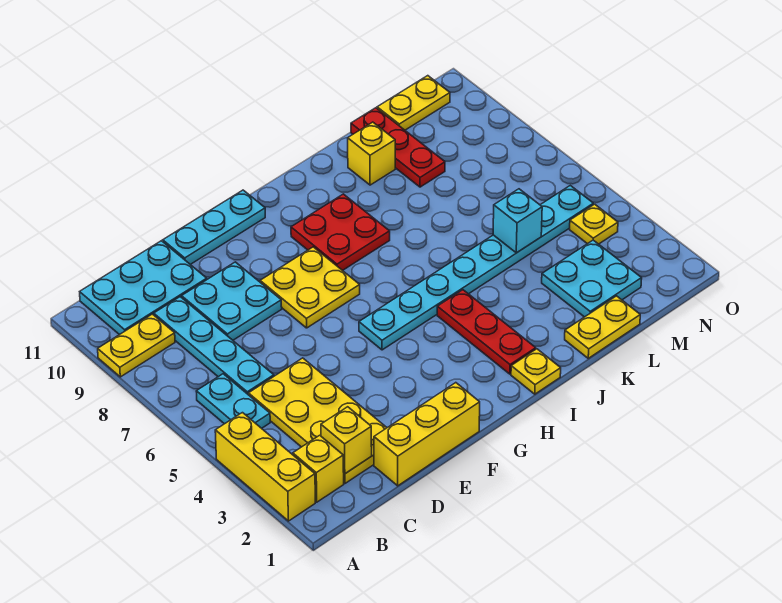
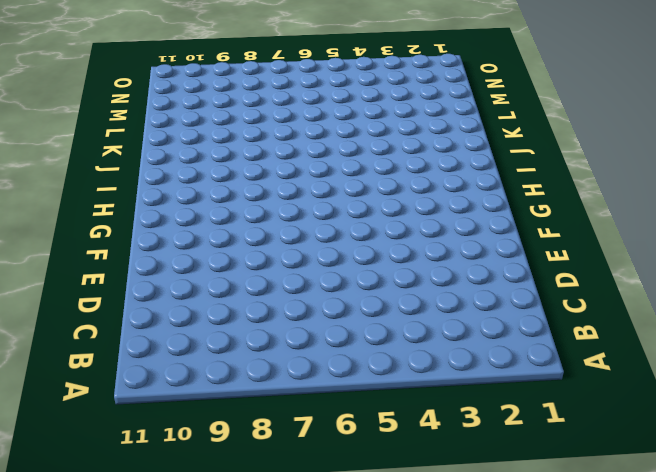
none -> yellow brick A2:A4 level 1
none -> yellow plate A9:B9 level 1
none -> yellow brick B2 level 1

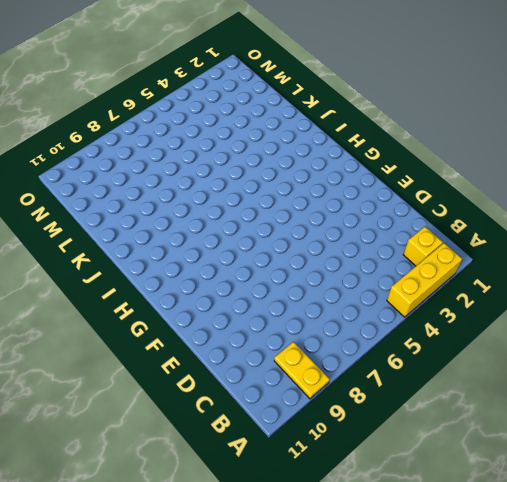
none -> cyan plate B5:B6 level 1
none -> cyan plate B10:D11 level 1
none -> yellow plate C2:D5 level 1

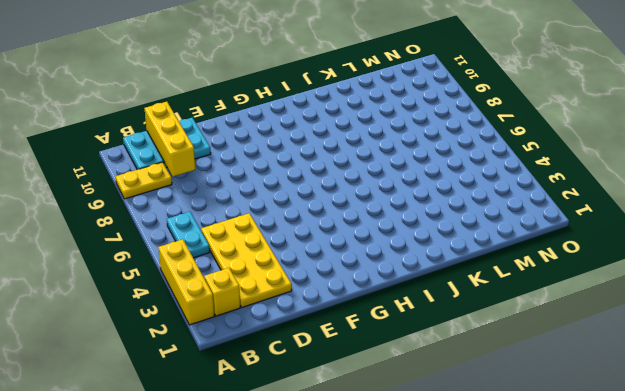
yellow brick C9:C11 level 2 -> yellow brick D1:F1 level 1
none -> cyan plate C6:C9 level 1
none -> cyan plate D8:E9 level 1
none -> cyan plate E11:G11 level 1

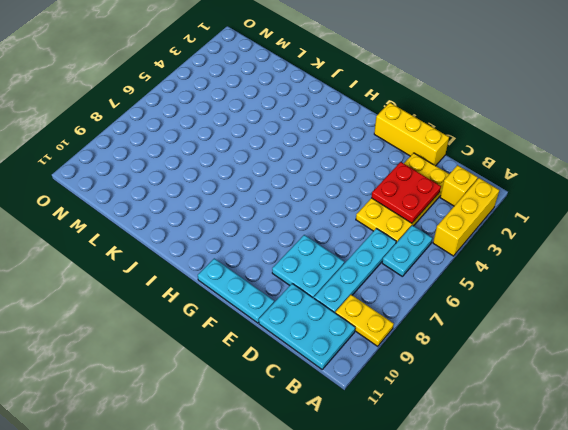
red plate C3:D4 level 2 -> red plate H8:I9 level 1
none -> yellow plate F7:G8 level 1
none -> cyan plate G5:N5 level 1
none -> yellow plate I1 level 1

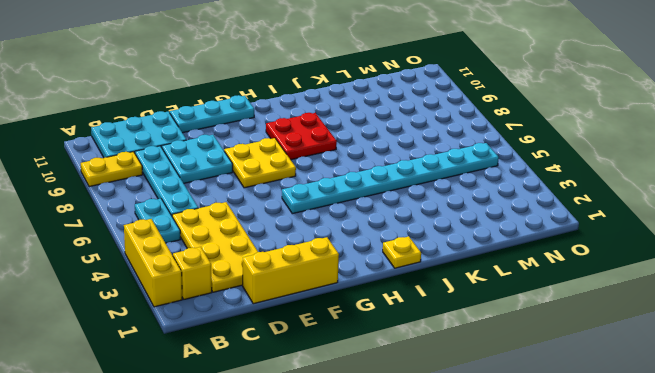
none -> red plate I2:I4 level 1
none -> yellow plate K1:L1 level 1
none -> yellow brick K10 level 1

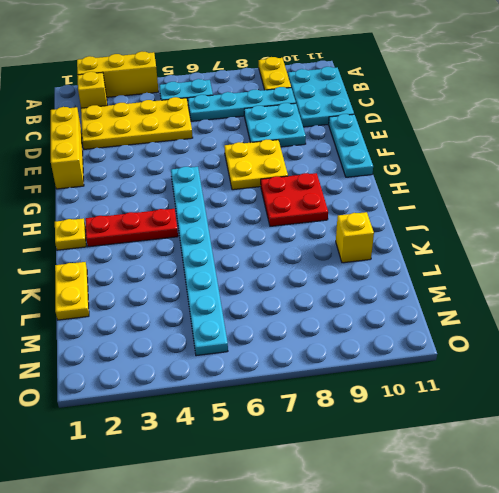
none -> cyan plate L2:M3 level 1
none -> red plate L9:L11 level 1
none -> yellow plate M11:N11 level 1

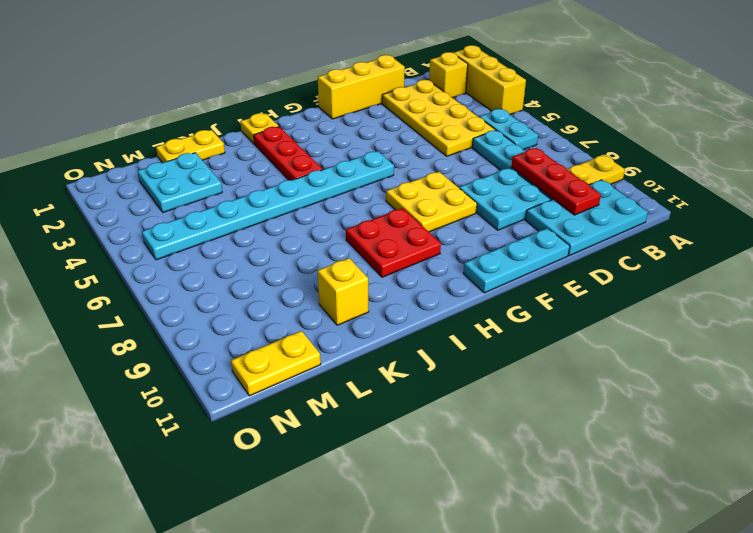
red plate C8:C10 level 2 -> red plate L9:L11 level 1
none -> yellow plate N4 level 1
none -> yellow brick C2 level 2
none -> cyan brick L5 level 2

